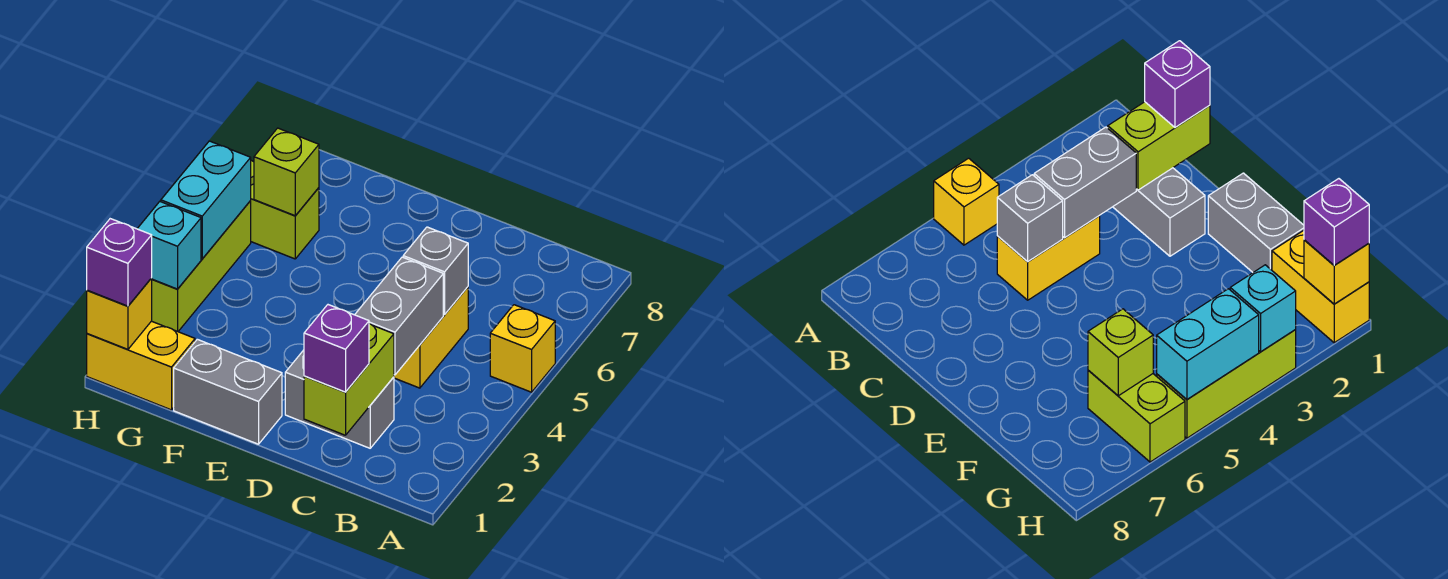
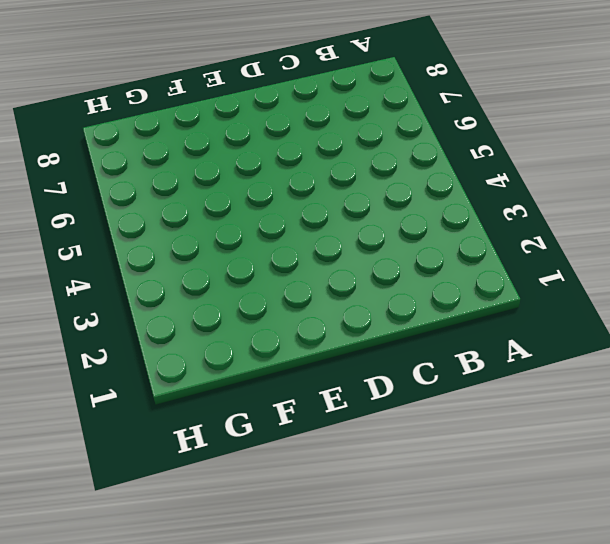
none -> yellow brick A5 level 1
none -> grey brick C2:D2 level 1
none -> yellow brick C4:C5 level 1

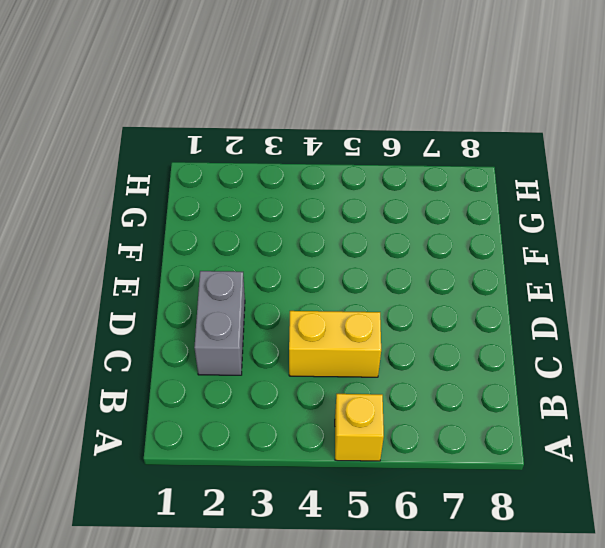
none -> grey brick E1:F1 level 1
none -> yellow brick G1:H1 level 1
none -> lime brick G6:H6 level 1

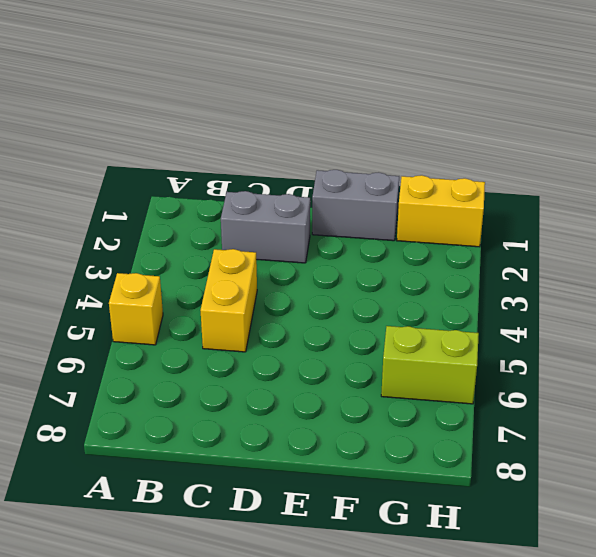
none -> lime brick H3:H5 level 1
none -> lime brick C1:C2 level 2
none -> grey brick C3:C4 level 2

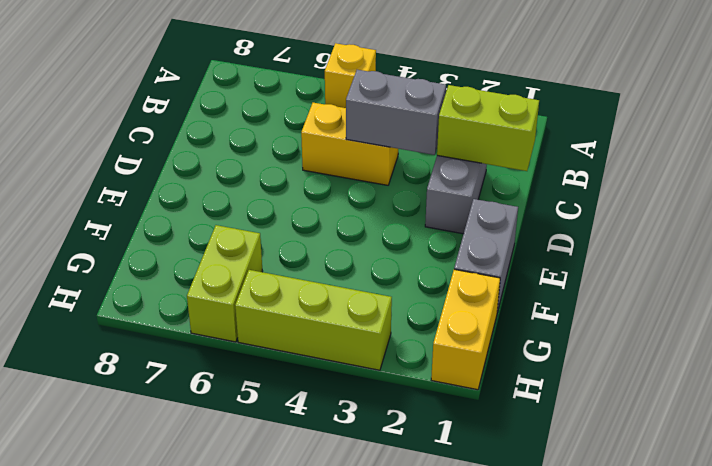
none -> grey brick C5 level 2
none -> lime brick G6 level 2
none -> yellow brick H1 level 2

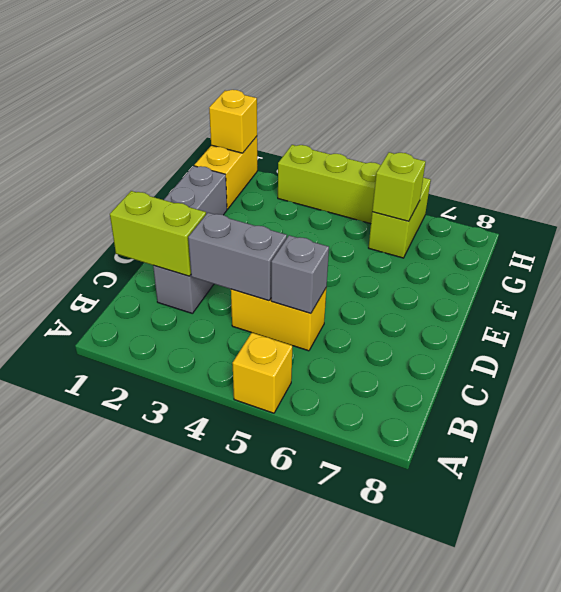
none -> cyan brick H3 level 2
none -> cyan brick H4:H5 level 2
none -> purple brick C1 level 3

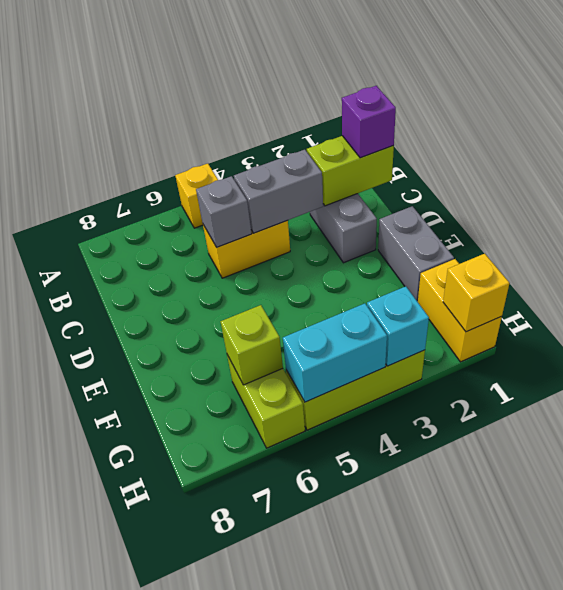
none -> purple brick H1 level 3

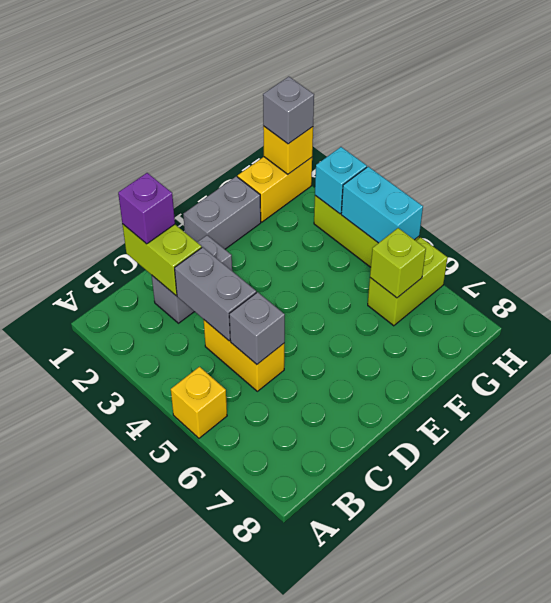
grey brick H1 level 3 -> purple brick H1 level 3

